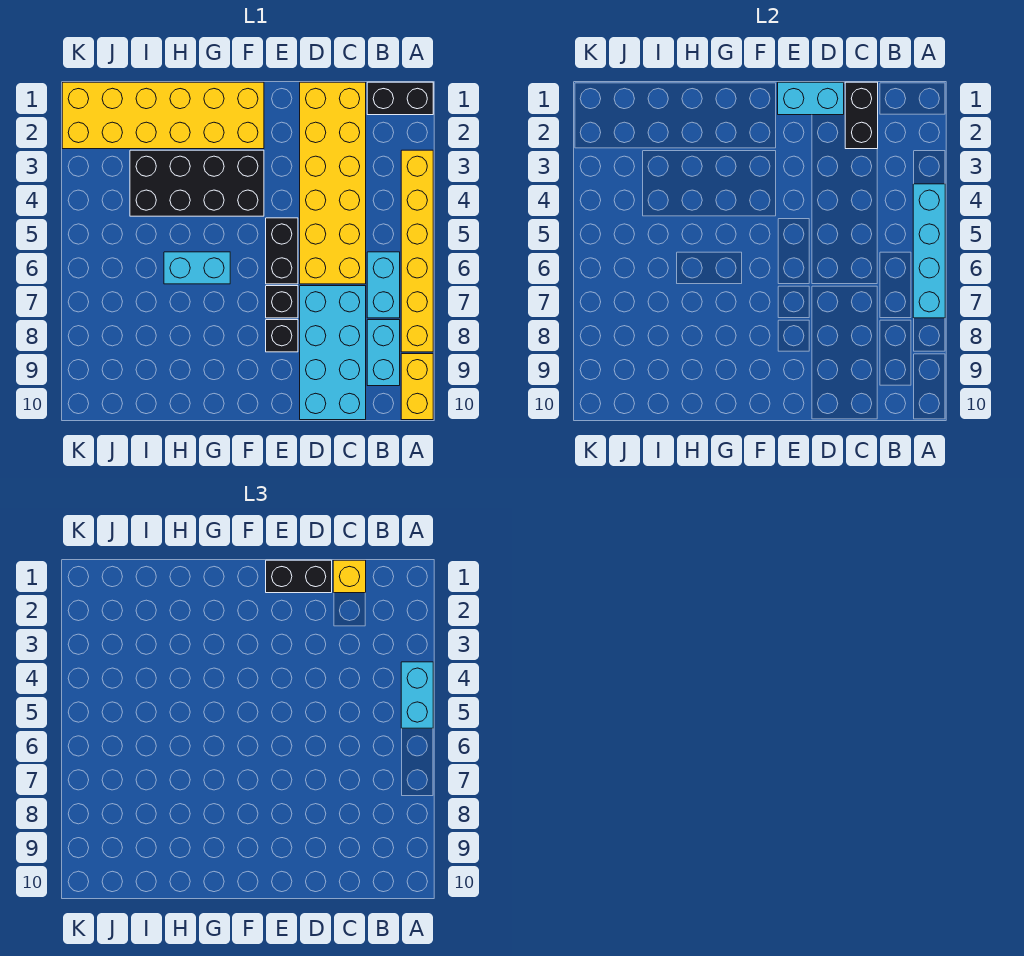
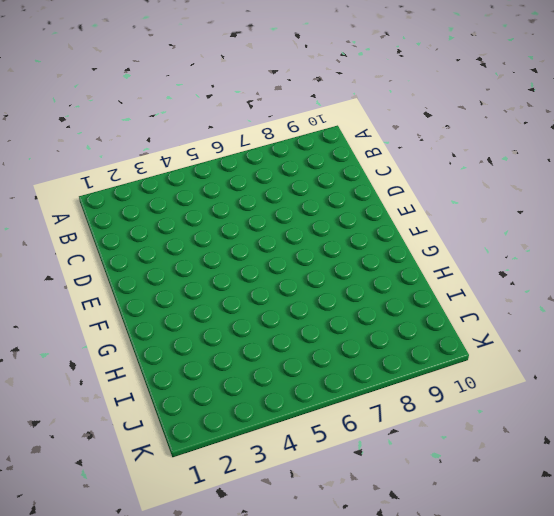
none -> black brick A1:B1 level 1
none -> yellow brick A3:A8 level 1
none -> yellow brick A9:A10 level 1

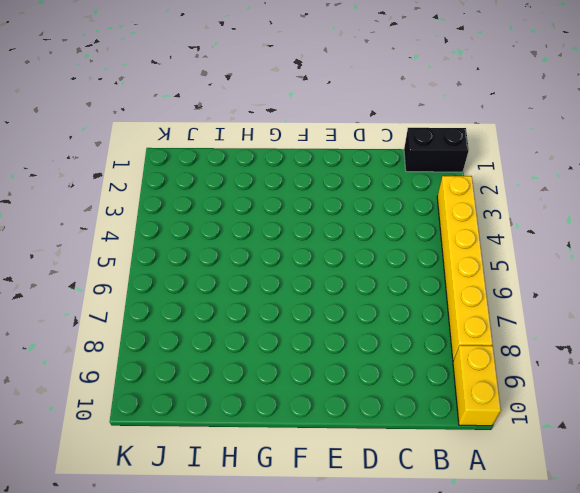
none -> cyan brick B6:B7 level 1
none -> cyan brick B8:B9 level 1
none -> yellow brick C1:D6 level 1

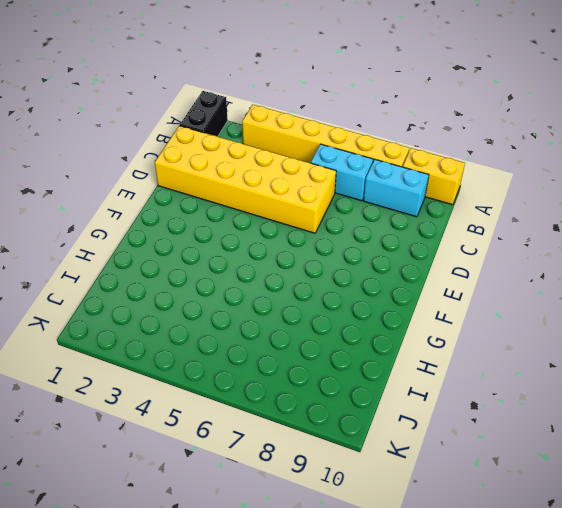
none -> cyan brick C7:D10 level 1
none -> black brick E5:E6 level 1
none -> black brick E7 level 1

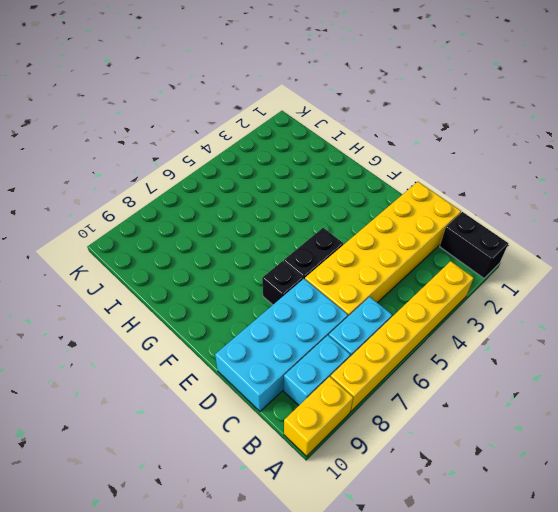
none -> black brick E8 level 1
none -> yellow brick F1:K2 level 1
none -> black brick F3:I4 level 1

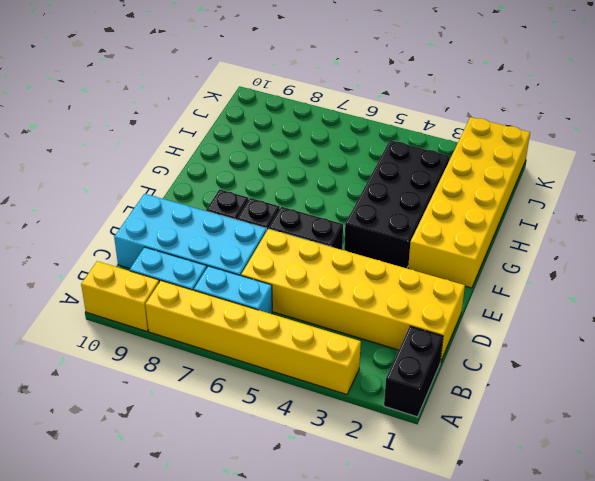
none -> cyan brick G6:H6 level 1
none -> cyan brick A4:A7 level 2
none -> black brick C1:C2 level 2

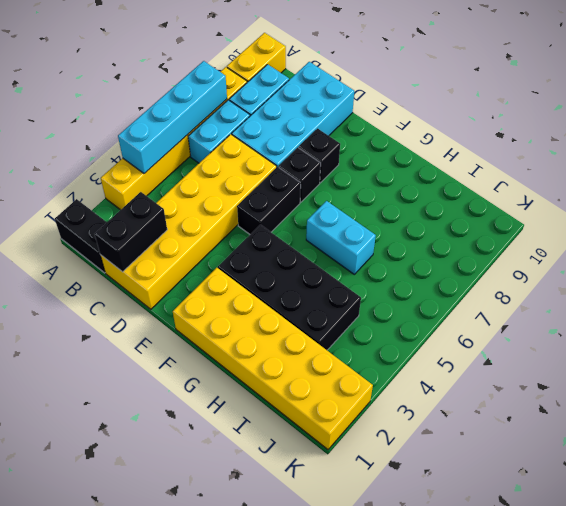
none -> cyan brick D1:E1 level 2
none -> cyan brick A4:A5 level 3
none -> yellow brick C1 level 3

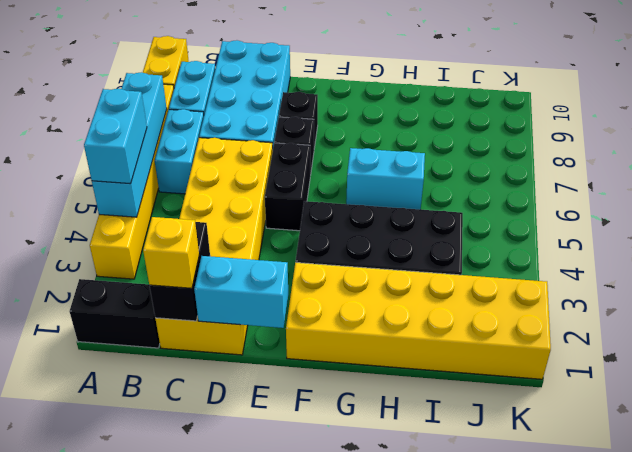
none -> black brick D1:E1 level 3

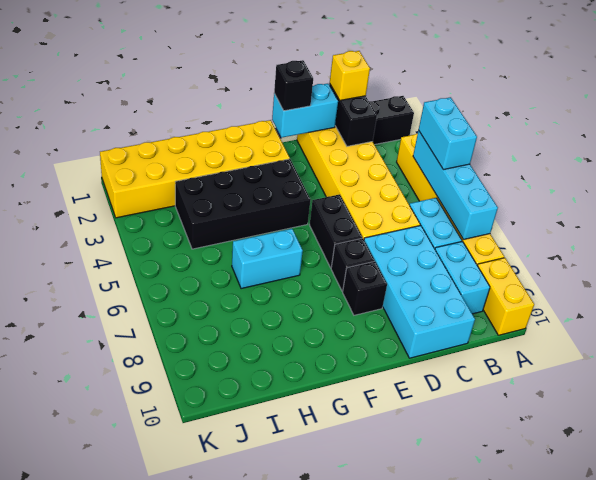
black brick E1 level 3 -> black brick D1:E1 level 3

